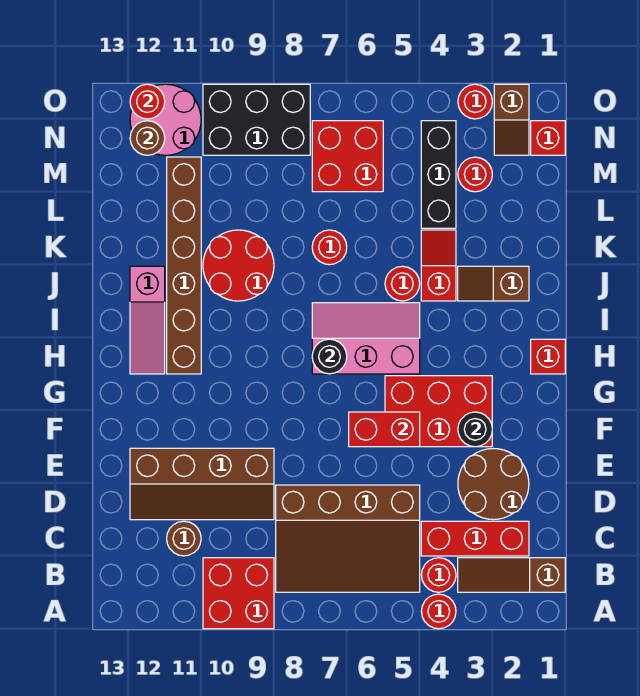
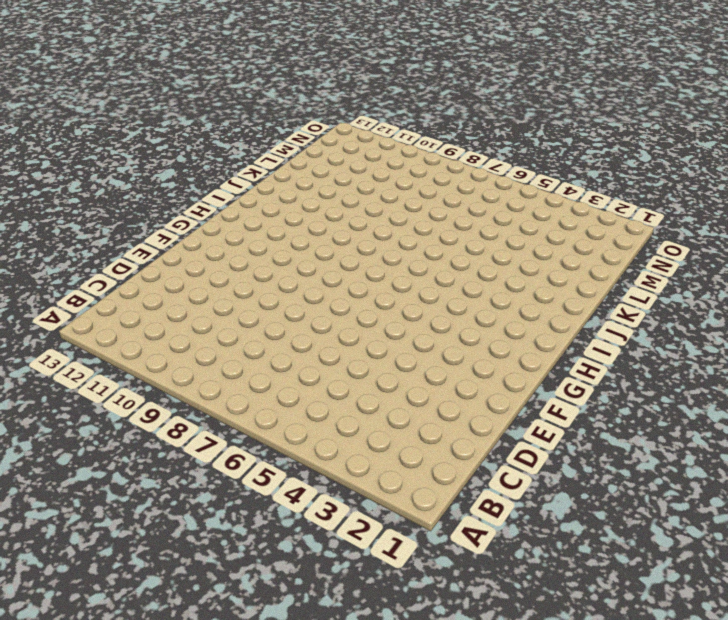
none -> red round brick A4 level 1
none -> red brick A9:B10 level 1
none -> brown slope B1:B3 level 1 top 1
none -> red round brick B4 level 1

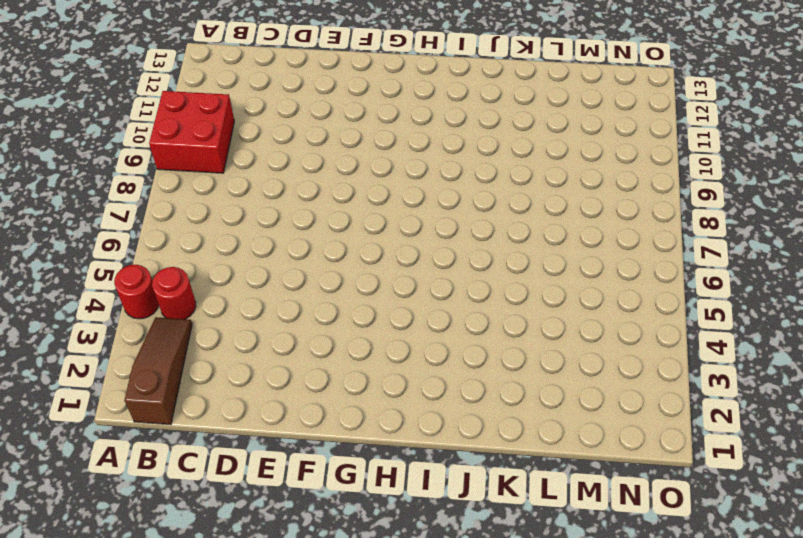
none -> brown slope B5:D8 level 1 top D
none -> red brick C2:C4 level 1
none -> brown round brick C11 level 1
none -> brown round brick D2:E3 level 1

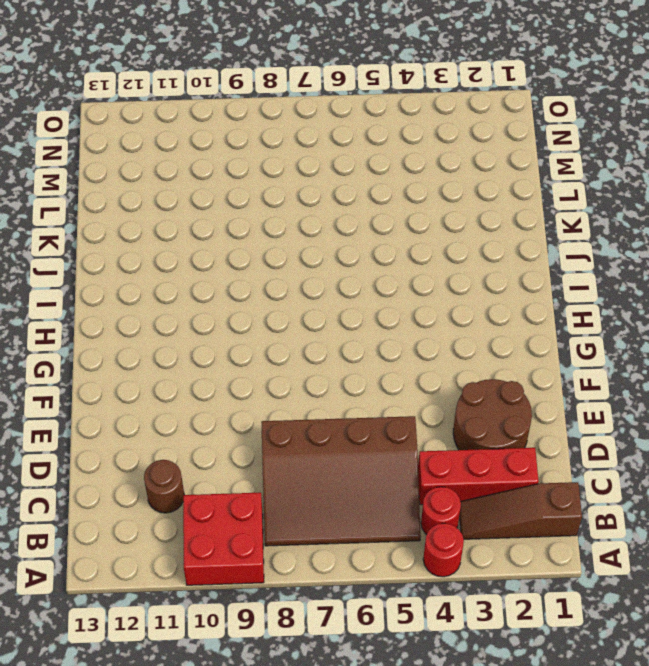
none -> brown slope D9:E12 level 1 top E
none -> red brick F3:G5 level 1
none -> red brick H1 level 1
none -> pink slope H5:I7 level 1 top H

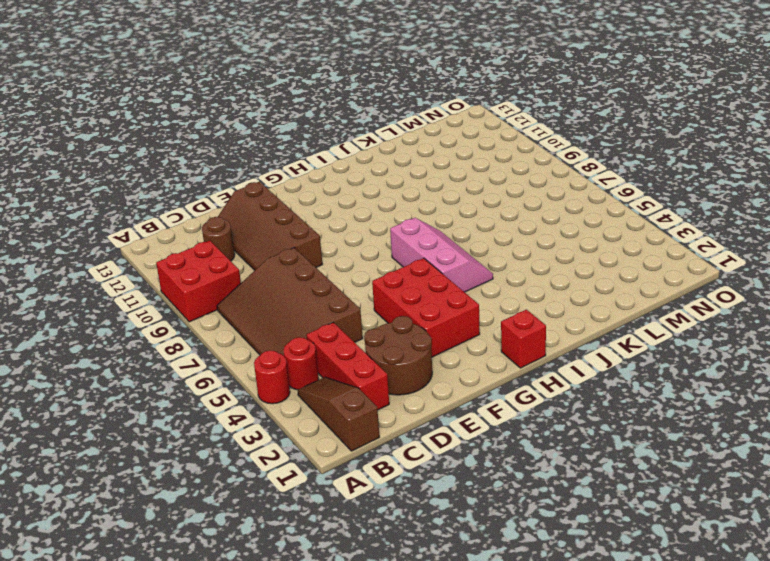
none -> brown brick H11:M11 level 1
none -> pink slope H12:J12 level 1 top J
none -> brown slope J2:J3 level 1 top 2
none -> red slope J4:K4 level 1 top J

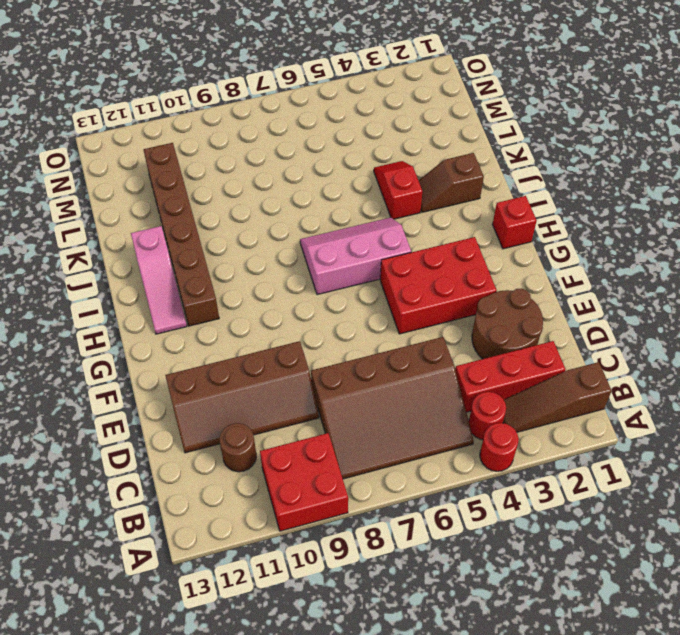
none -> red round brick J5 level 1
none -> red round brick J9:K10 level 1
none -> red round brick K7 level 1
none -> black brick L4:N4 level 1

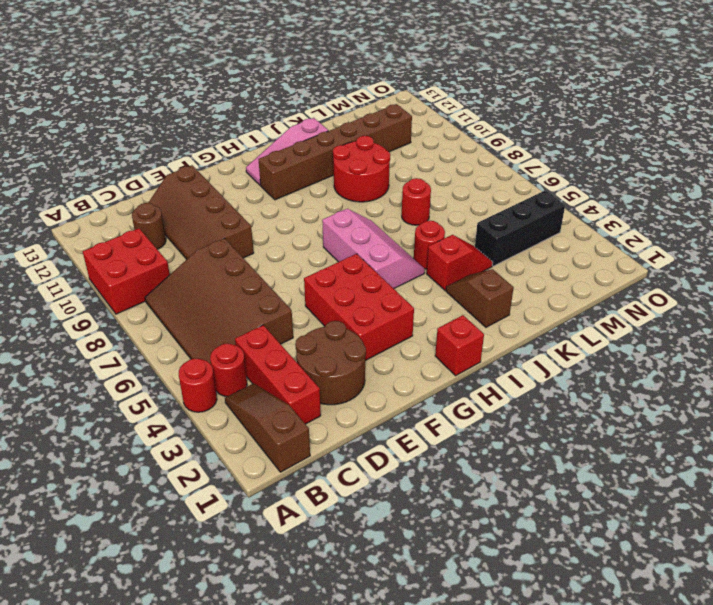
none -> red round brick M3 level 1
none -> red brick M6:N7 level 1
none -> red brick N1 level 1
none -> brown slope N2:O2 level 1 top O

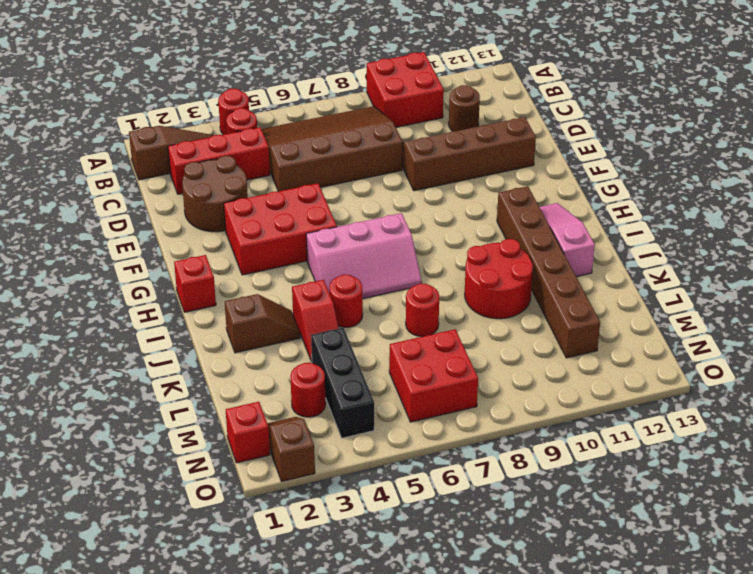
none -> black brick N8:O10 level 1
none -> pink round brick N11:O12 level 1
none -> red round brick O3 level 1
none -> black round brick F3 level 2

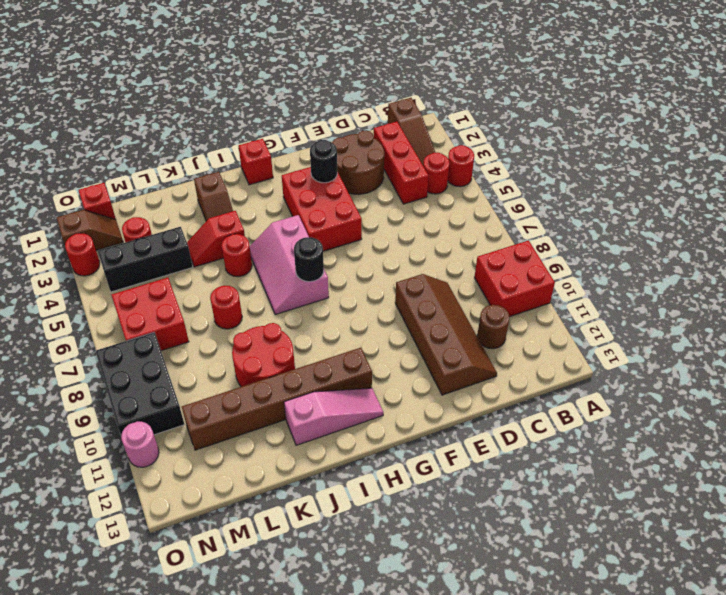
pink round brick O11 level 1 -> pink round brick N11:O12 level 1
none -> brown slope B5:D8 level 1 top D
none -> red brick F5:F6 level 2
none -> brown round brick N12 level 2
none -> red round brick O12 level 2

